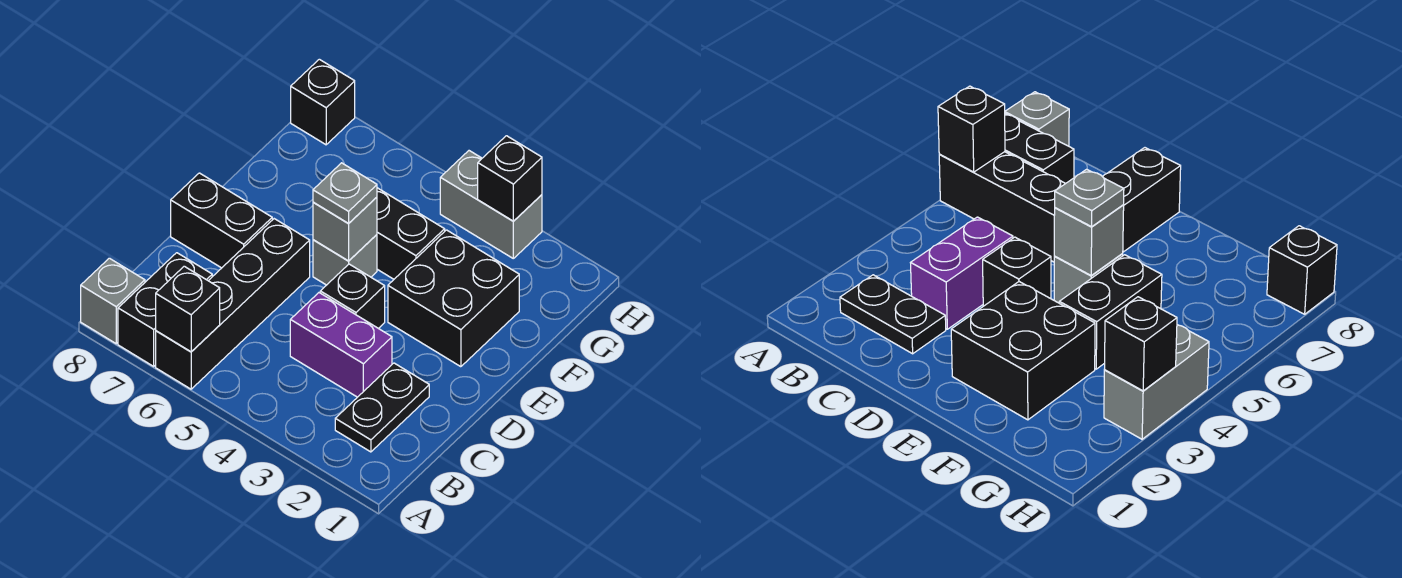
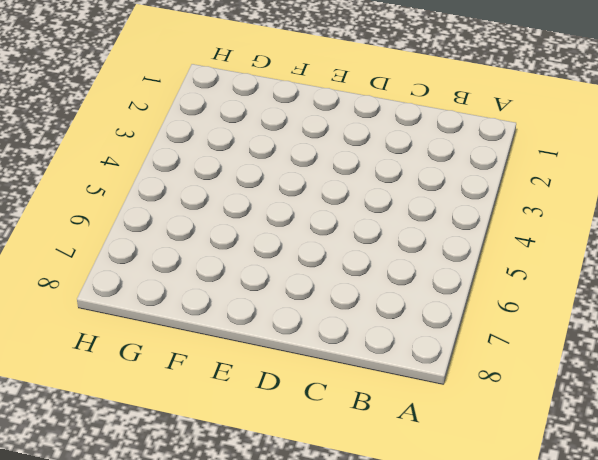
none -> black brick A6:D6 level 1
none -> black brick A7:B7 level 1
none -> grey brick A8 level 1

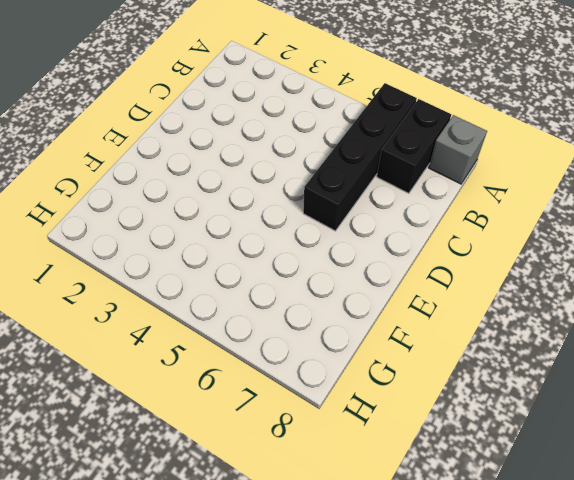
none -> black plate B2:C2 level 1
none -> purple brick C3:C4 level 1
none -> black brick D4 level 1

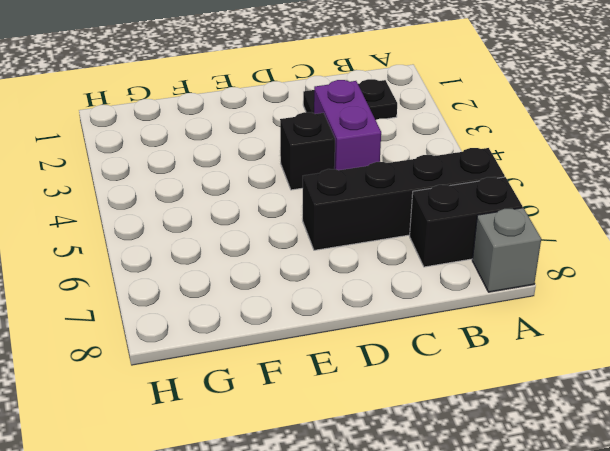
none -> black brick D7:D8 level 1
none -> black brick E2:F3 level 1
none -> grey brick E5 level 1

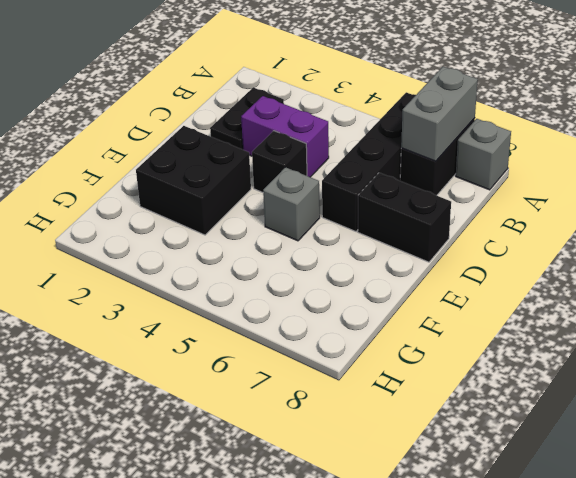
grey brick A7:B7 level 2 -> grey brick H3:H4 level 1
none -> black brick F4:F5 level 1
none -> black brick H8 level 1
none -> black brick A6 level 2

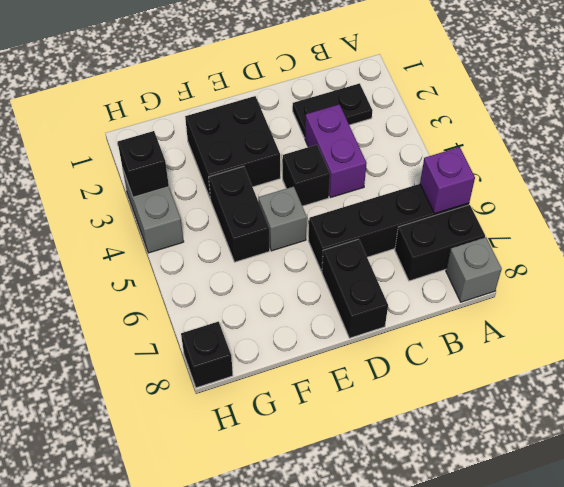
purple brick A6 level 2 -> black brick A6 level 2
none -> grey brick E5 level 2
none -> grey plate E5 level 3

